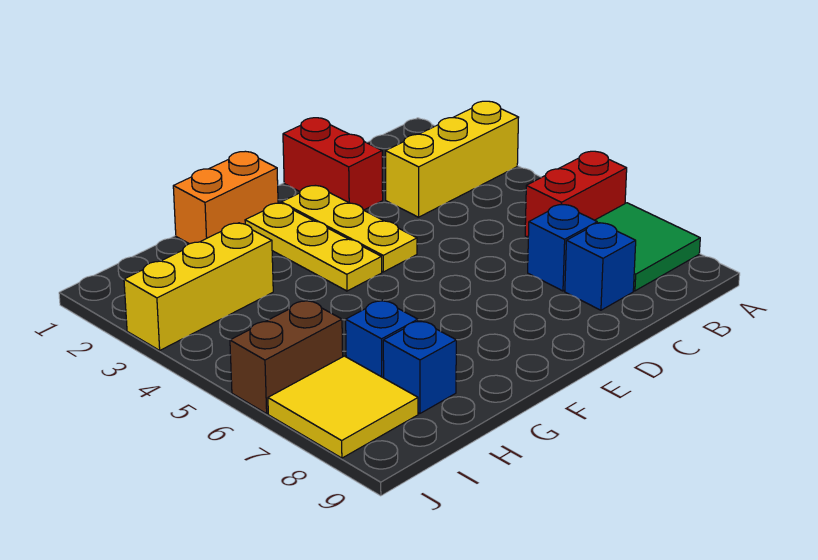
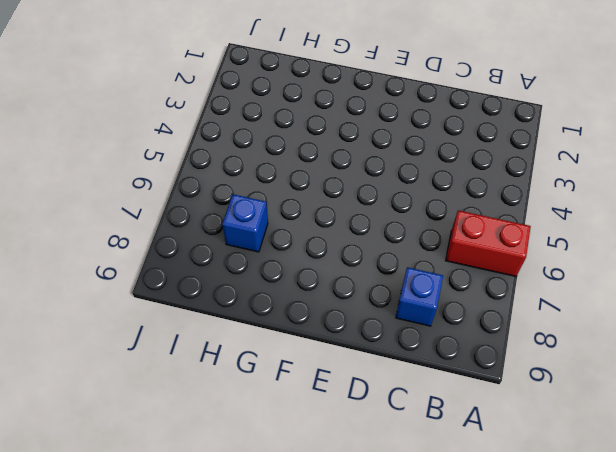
none -> yellow brick A3:C3 level 1
none -> green tile A7:B8 level 1
none -> blue brick C7 level 1

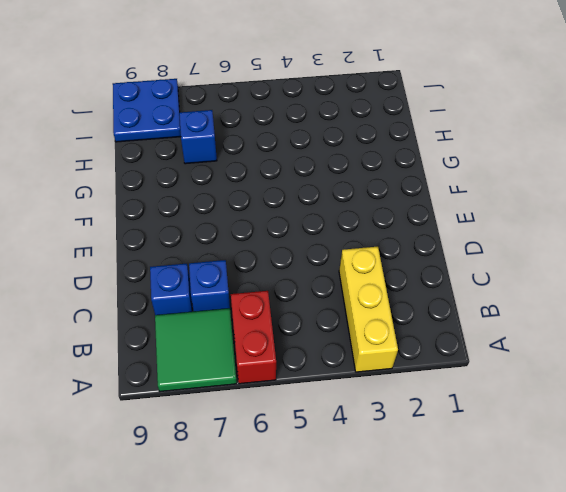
blue plate I8:J9 level 1 -> yellow tile I7:J8 level 1
none -> red brick D1:D2 level 1
none -> yellow plate E2:E4 level 1
none -> orange brick F1:G1 level 1

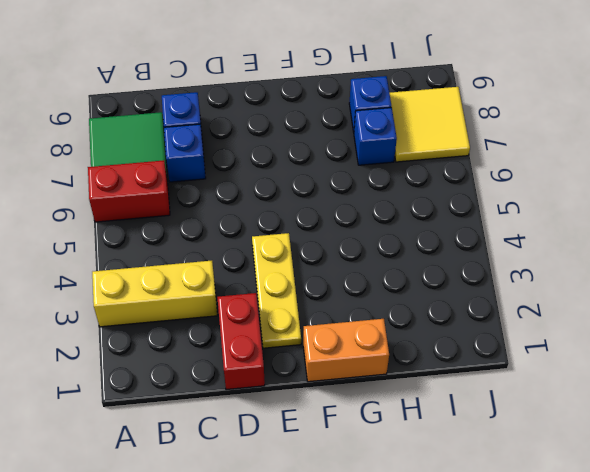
none -> yellow plate F2:F4 level 1
none -> yellow brick H3:J3 level 1
none -> brown brick I6:J6 level 1

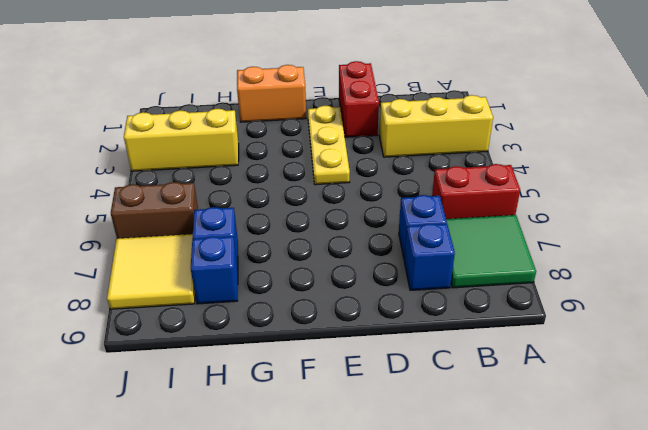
none -> yellow plate F2:F4 level 1

